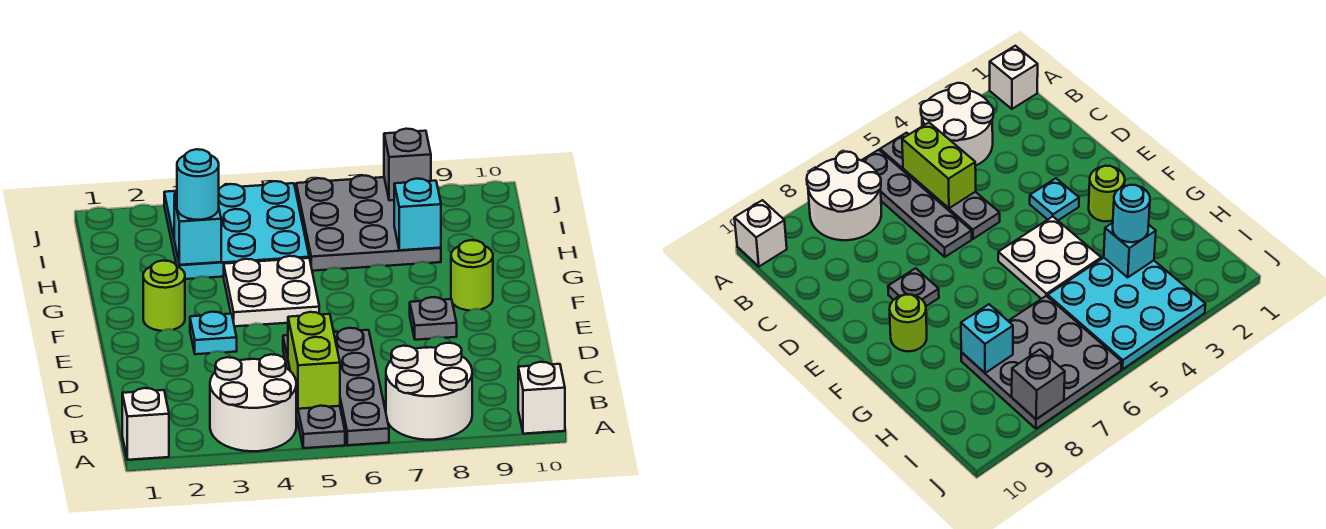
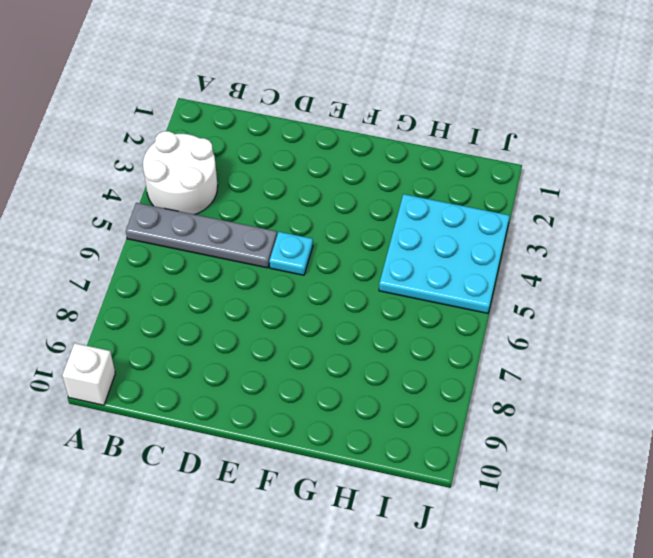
cyan plate E5 level 1 -> cyan plate E3 level 1
none -> white brick A1 level 1
none -> grey plate A6:D6 level 1
none -> white round brick A7:B8 level 1

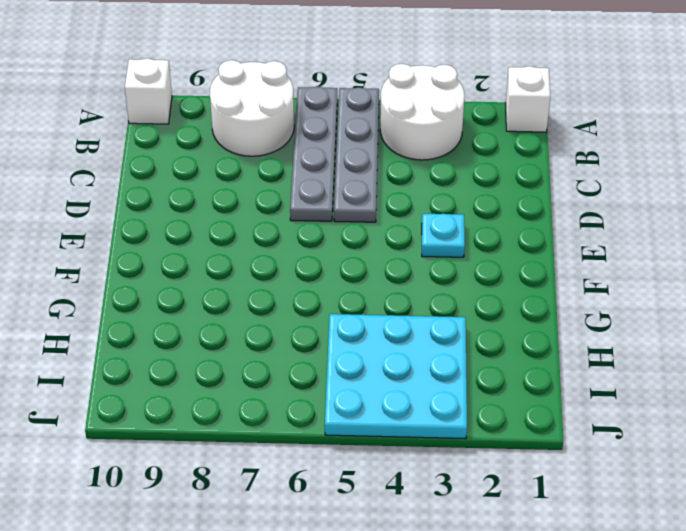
none -> grey plate E8 level 1
none -> lime round brick F2 level 1
none -> white plate F4:G5 level 1

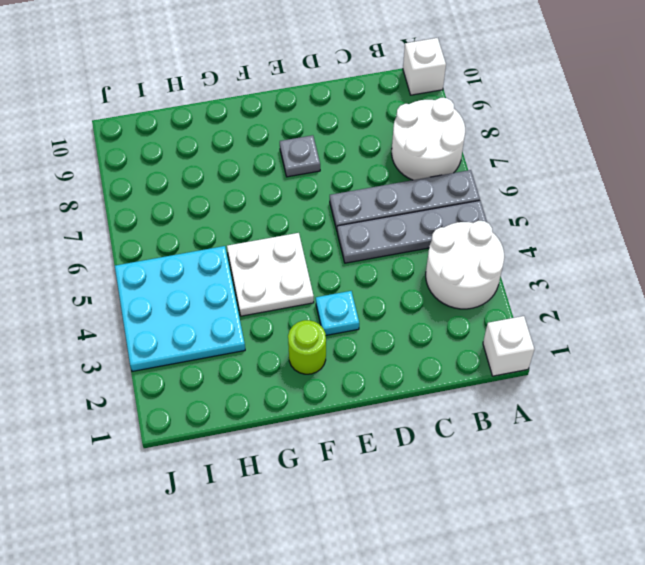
none -> lime round brick F9 level 1
none -> grey plate H6:J8 level 1
none -> lime brick B5:C5 level 2

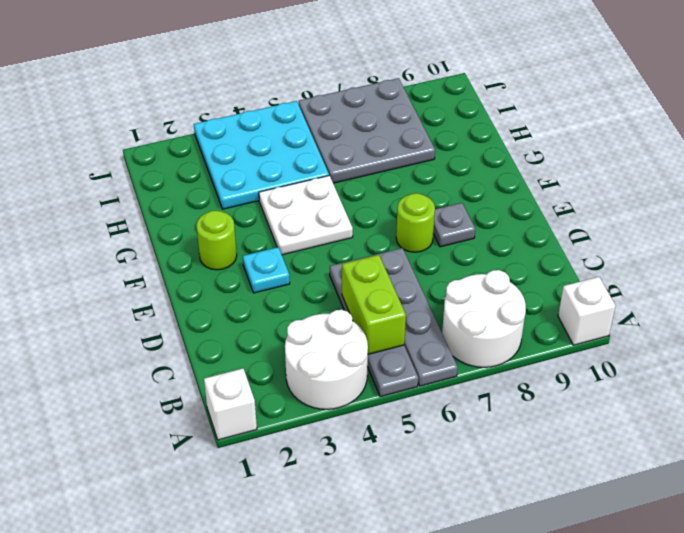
lime round brick E7 level 1 -> lime round brick F9 level 1
none -> cyan brick H3 level 2
none -> cyan brick H8 level 2
none -> grey brick J8 level 2

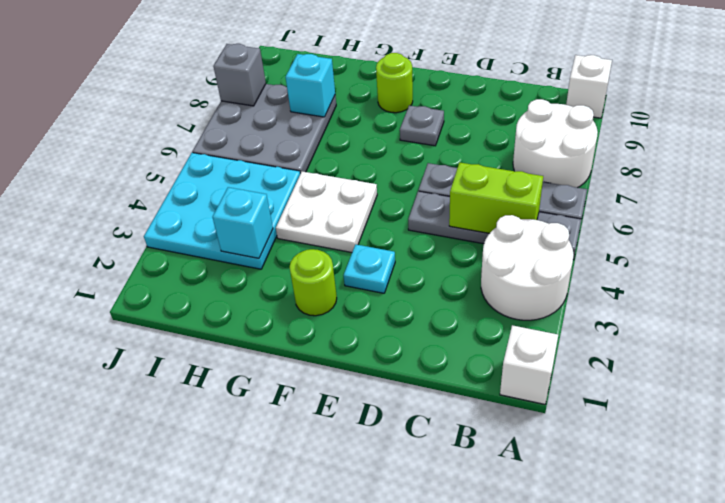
none -> cyan round brick H3 level 3

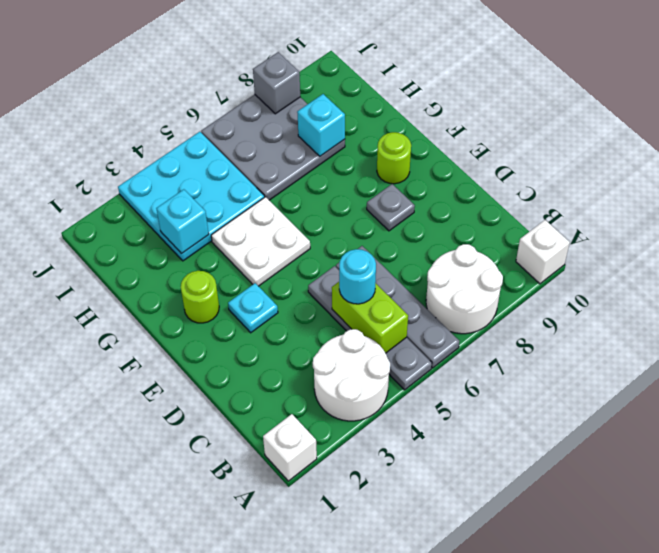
cyan round brick C5 level 3 -> cyan round brick H3 level 3

